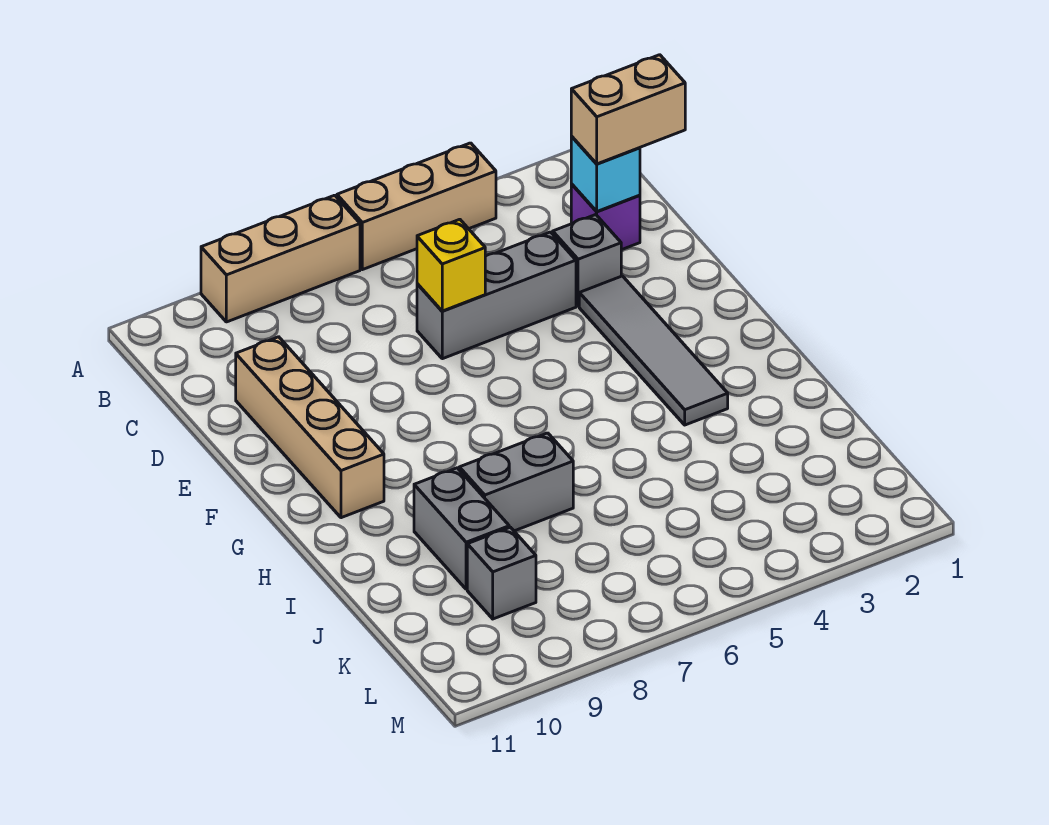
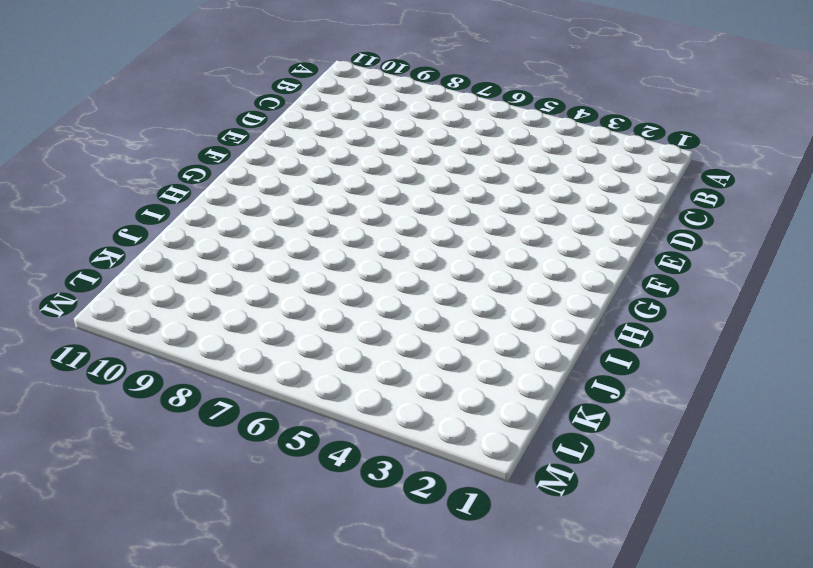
none -> tan brick A4:A6 level 1
none -> tan brick A7:A9 level 1
none -> purple brick C2 level 1

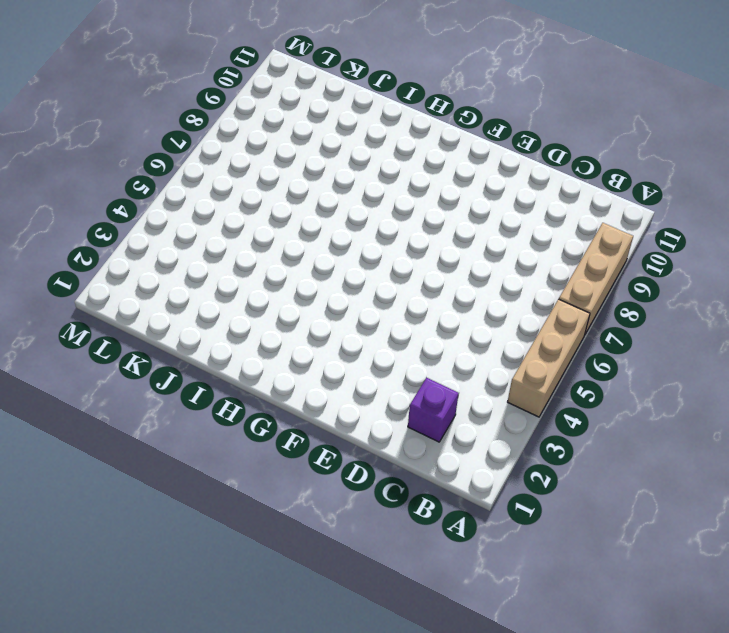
none -> grey brick D3 level 1
none -> grey brick D4:D6 level 1
none -> tan brick D10:G10 level 1

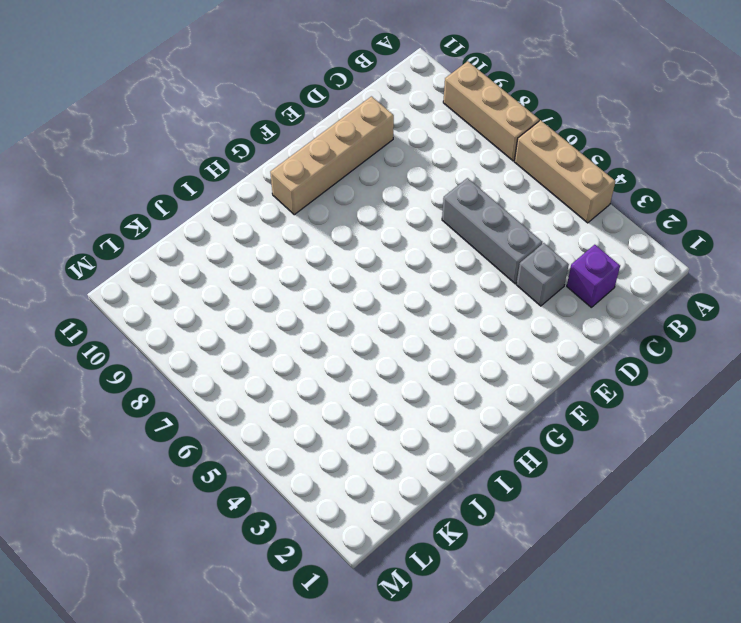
none -> grey tile E3:H3 level 1
none -> grey brick I7:I8 level 1
none -> grey brick I9:J9 level 1

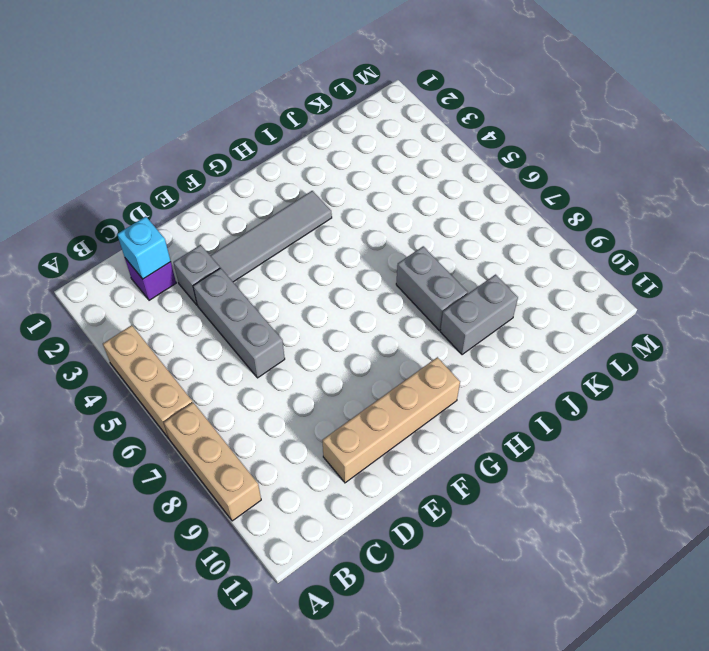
none -> grey brick K9 level 1
none -> yellow brick D6 level 2
none -> tan brick C1:C2 level 3

